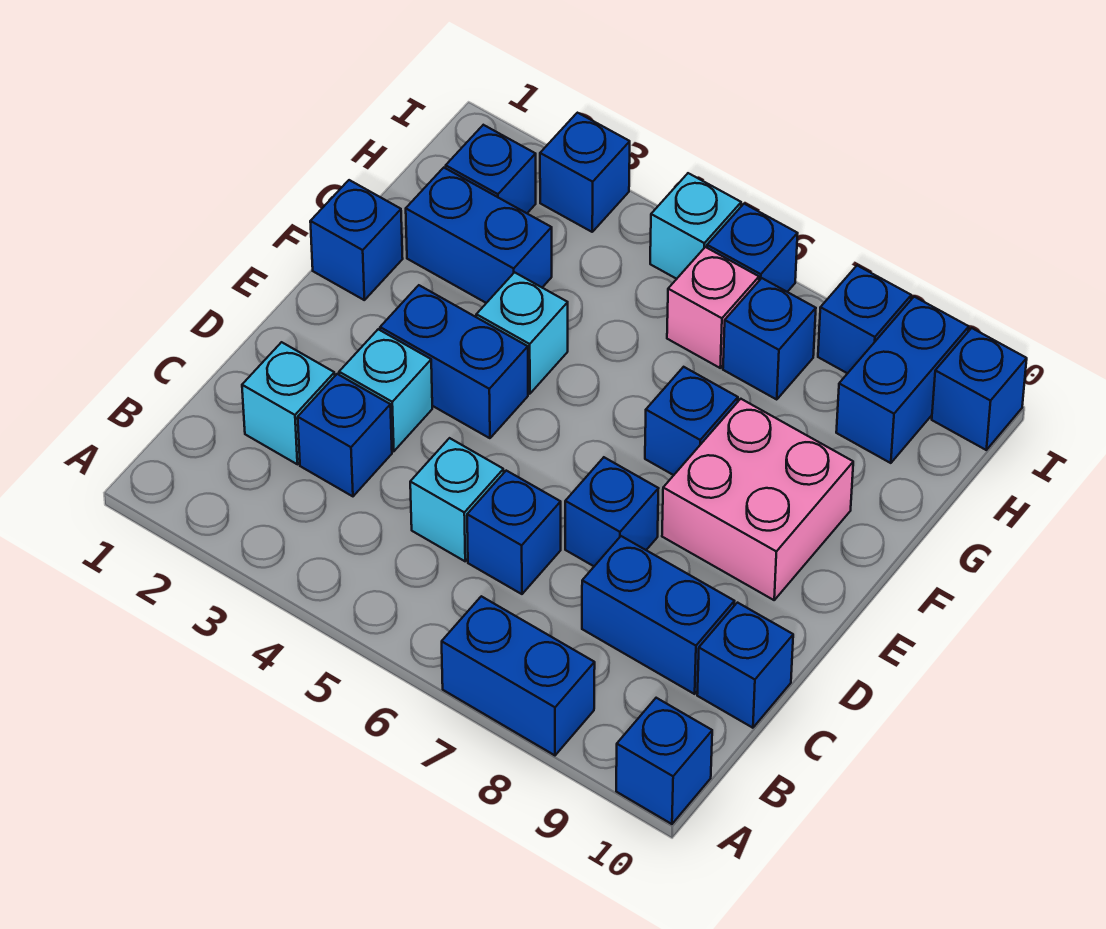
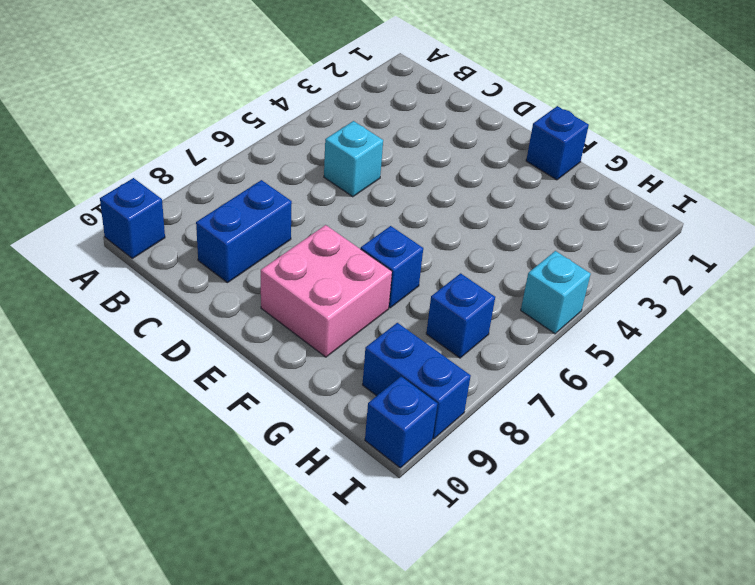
none -> blue brick A7:A8 level 1
none -> cyan brick C2 level 1
none -> blue brick C3 level 1

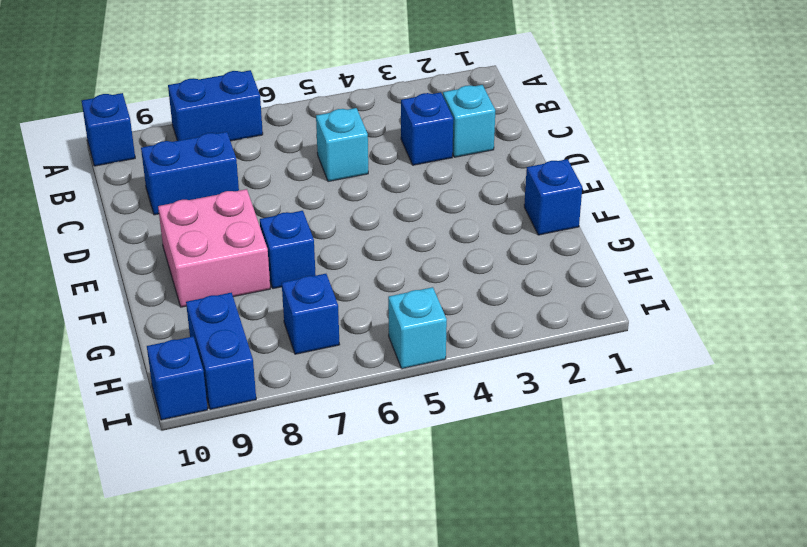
none -> blue brick C6 level 1
none -> blue brick C10 level 1
none -> cyan brick D3 level 1

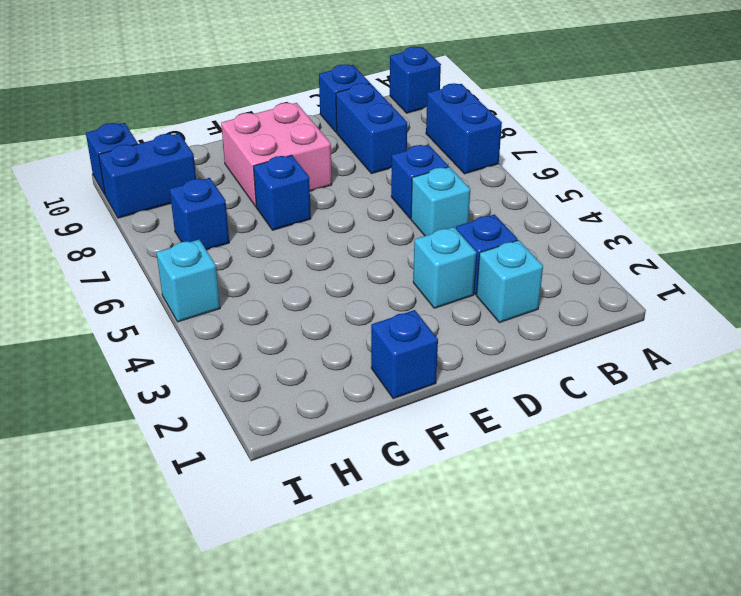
none -> blue brick D7 level 1
none -> blue brick E3:E4 level 1
none -> cyan brick F4 level 1

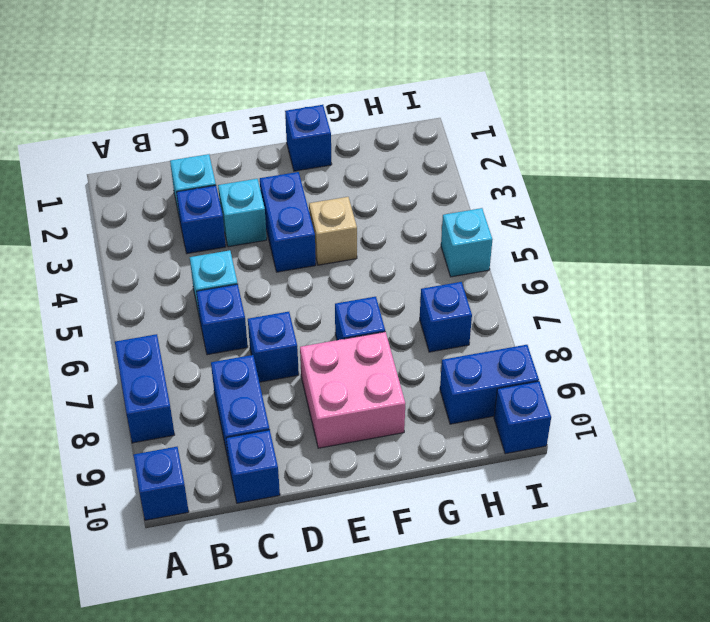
tan brick F4 level 1 -> cyan brick F4 level 1
none -> blue brick G2:G3 level 1
none -> blue brick H2 level 1
none -> pink brick H6 level 1

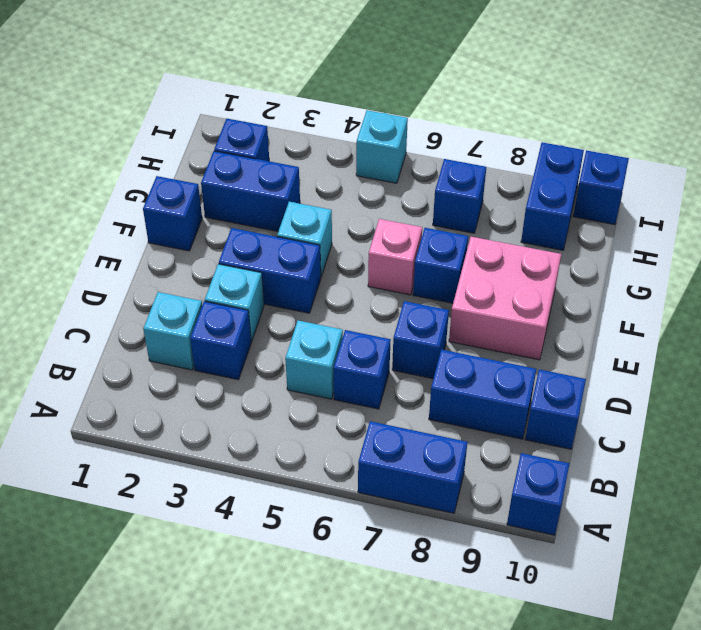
pink brick F6 level 1 -> pink brick H6 level 1
none -> blue brick I3 level 1
none -> blue brick I6 level 1
none -> blue brick I8 level 1

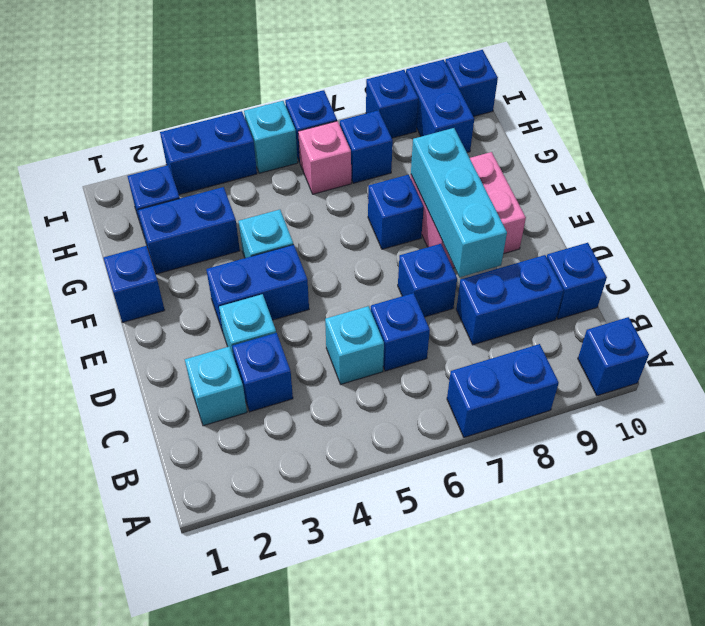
cyan brick D8:F8 level 2 -> none
blue brick I3:I4 level 1 -> blue brick I3 level 1

